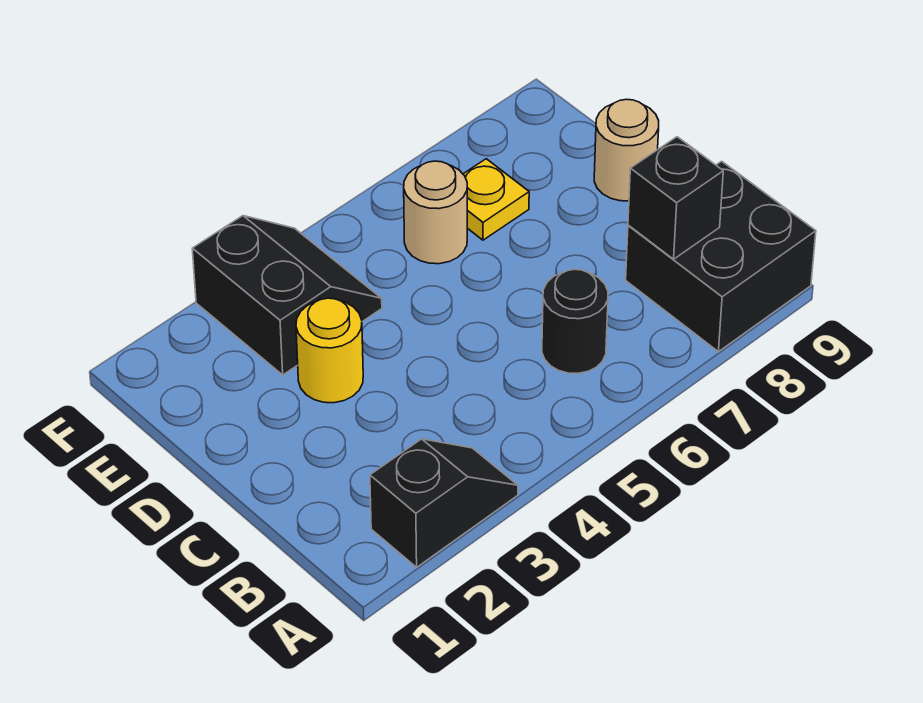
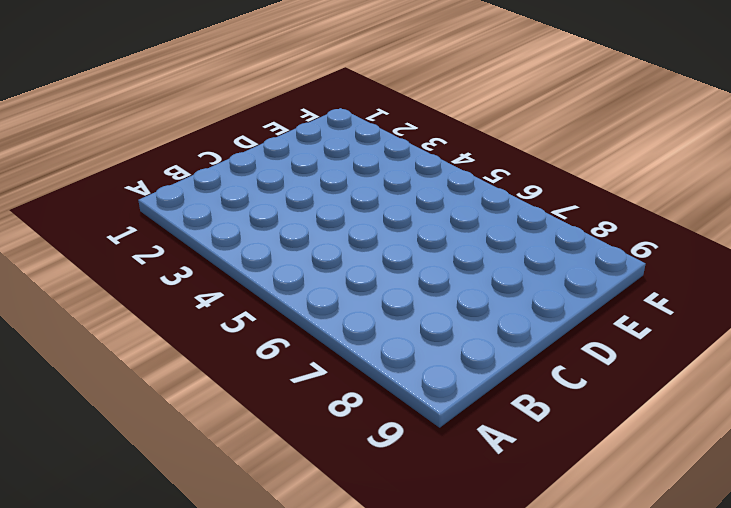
none -> black slope A2:A3 level 1 top 2
none -> black brick A8:B9 level 1

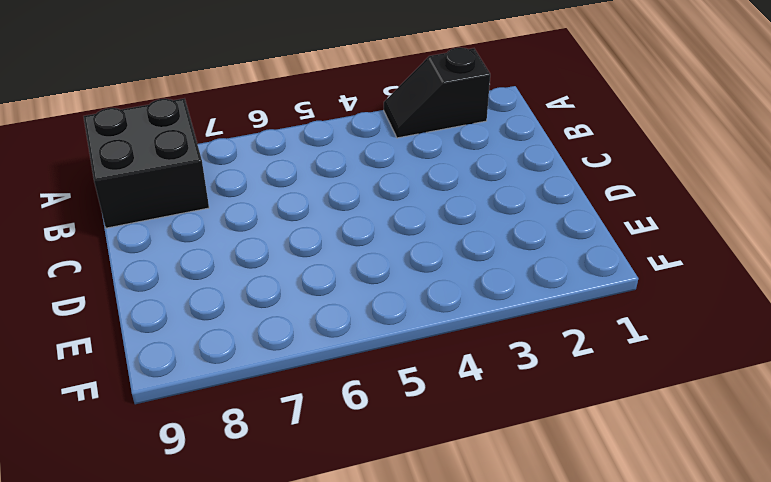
none -> black round brick B6 level 1
none -> yellow round brick D3 level 1

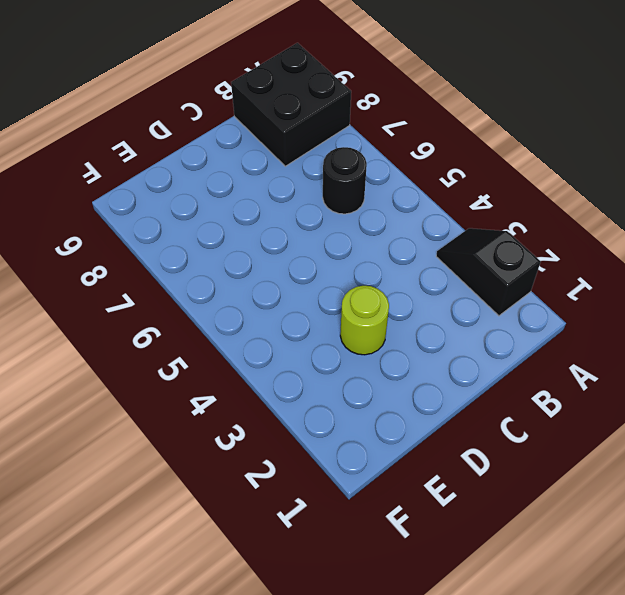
lime round brick D3 level 1 -> yellow round brick D3 level 1
none -> tan round brick D9 level 1
none -> black slope E3:F4 level 1 top 3

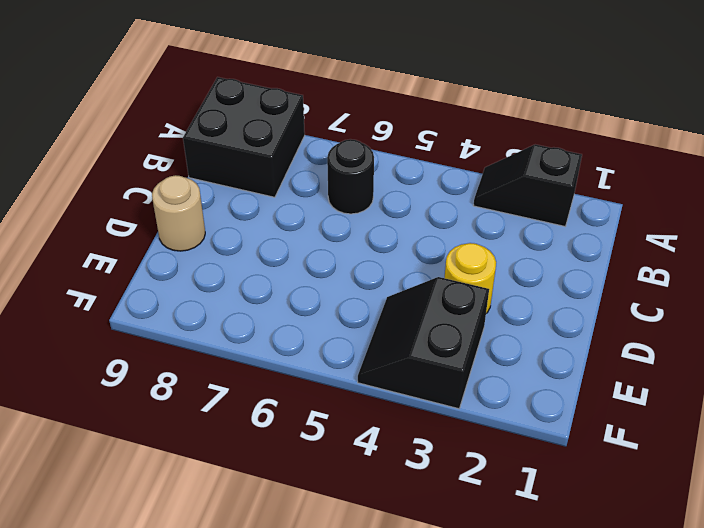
none -> tan round brick E6 level 1
none -> yellow plate E7 level 1

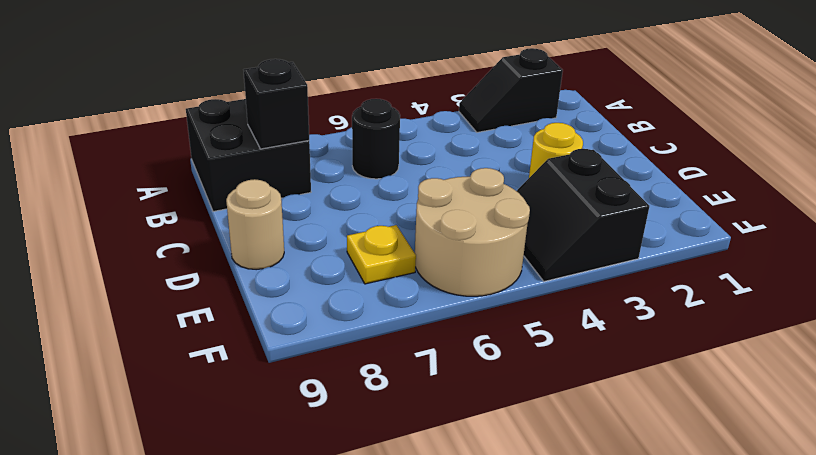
tan round brick E5:F6 level 1 -> tan round brick E6 level 1

